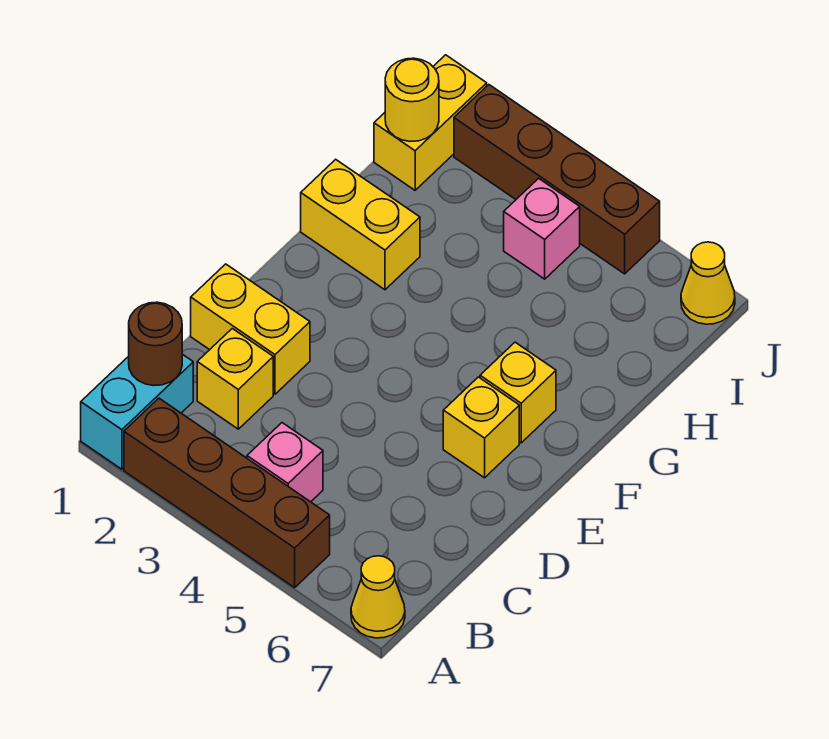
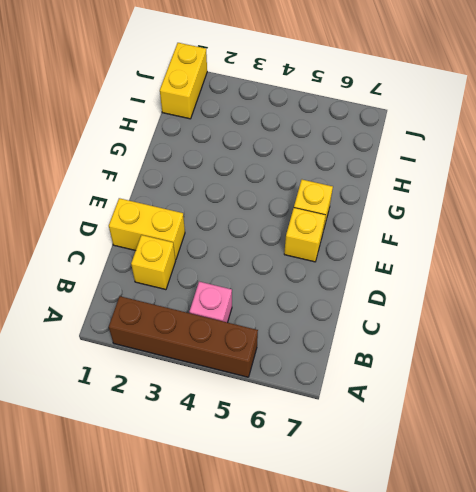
none -> cyan brick A1:B1 level 1
none -> yellow cone A7 level 1
none -> yellow brick G1:G2 level 1

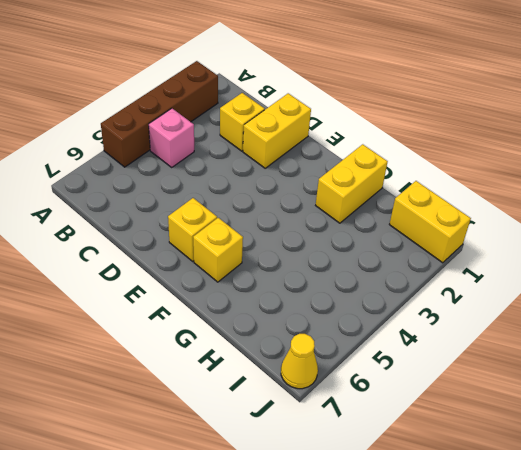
none -> cyan brick A1:B1 level 1
none -> yellow cone A7 level 1
none -> pink brick I4 level 1

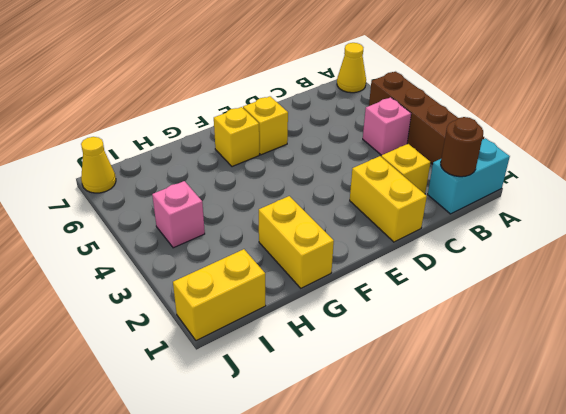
none -> brown brick J2:J5 level 1
none -> yellow round brick I1 level 2

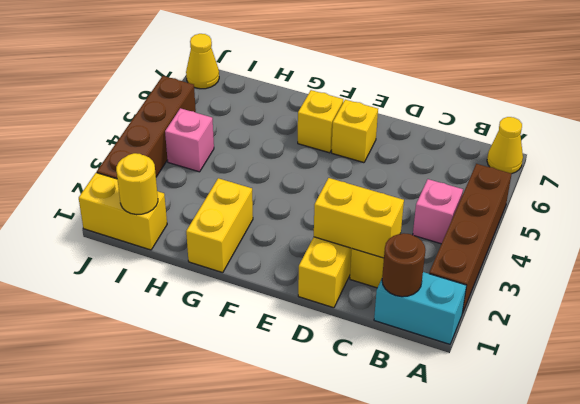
yellow brick C2:D2 level 2 -> none

